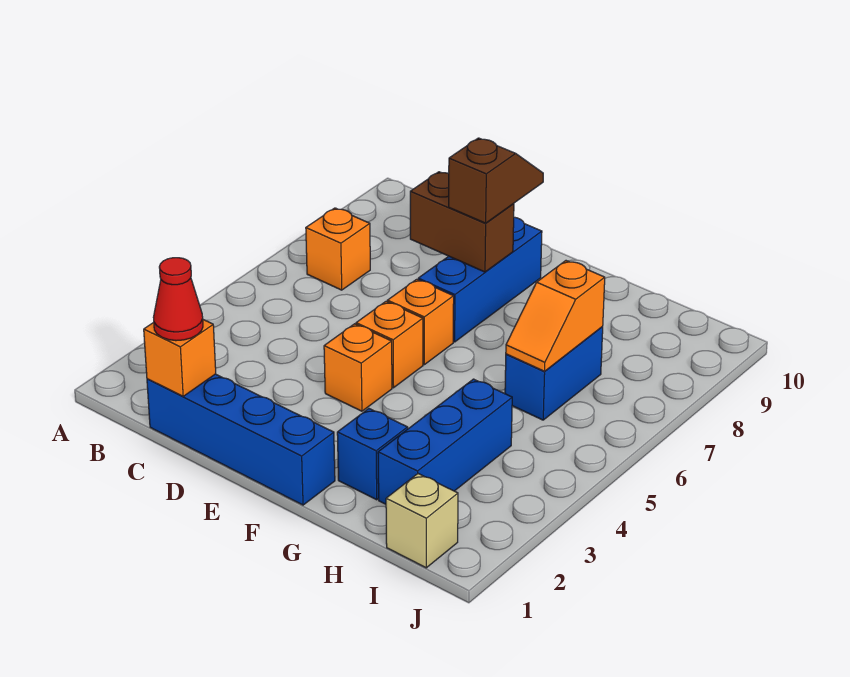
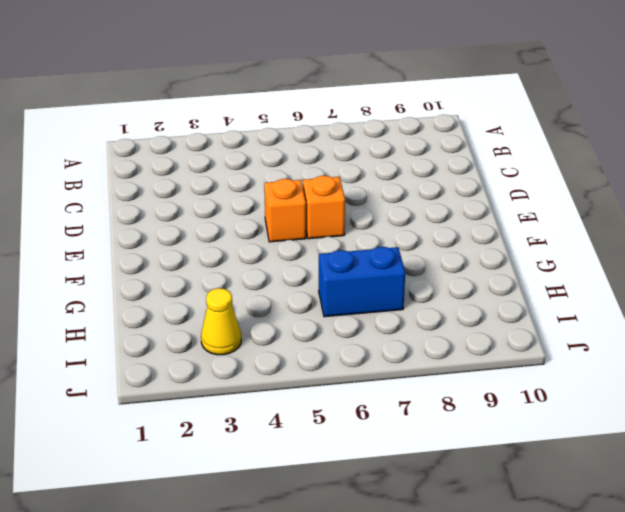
yellow cone I3 level 1 -> none
none -> orange brick B7 level 1
none -> blue brick C1:F1 level 1
none -> orange brick E4 level 1

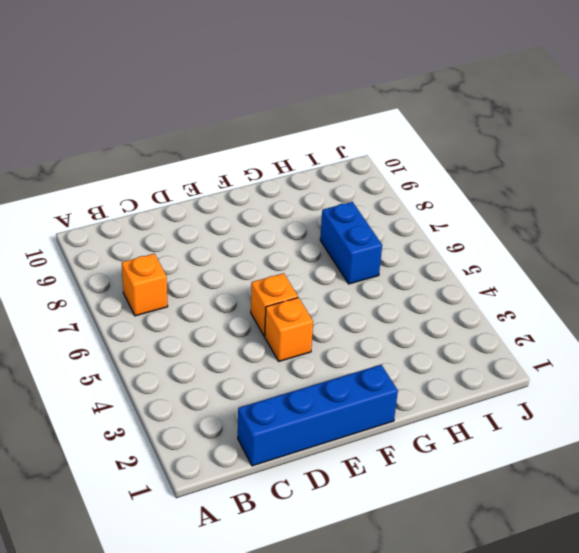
none -> orange brick E6 level 1
none -> blue brick E7:E9 level 1
none -> blue brick G2 level 1

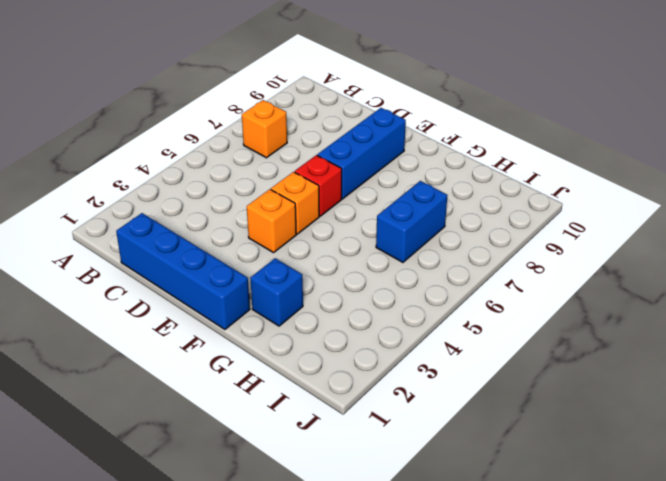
red brick E6 level 1 -> orange brick E6 level 1
none -> blue brick H2:H4 level 1
none -> tan brick I1 level 1
none -> orange brick C1 level 2

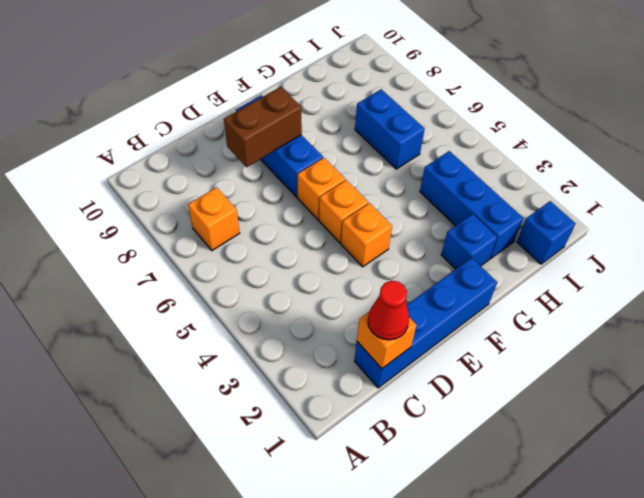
blue brick I1 level 1 -> tan brick I1 level 1
none -> orange slope H6:H7 level 2 top 7
none -> brown slope E8:E9 level 3 top 8

